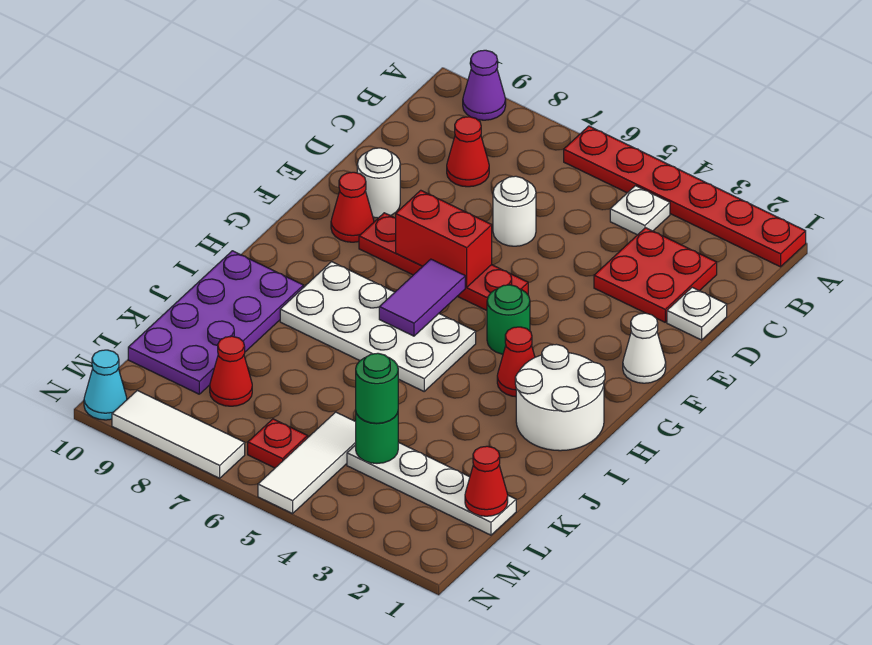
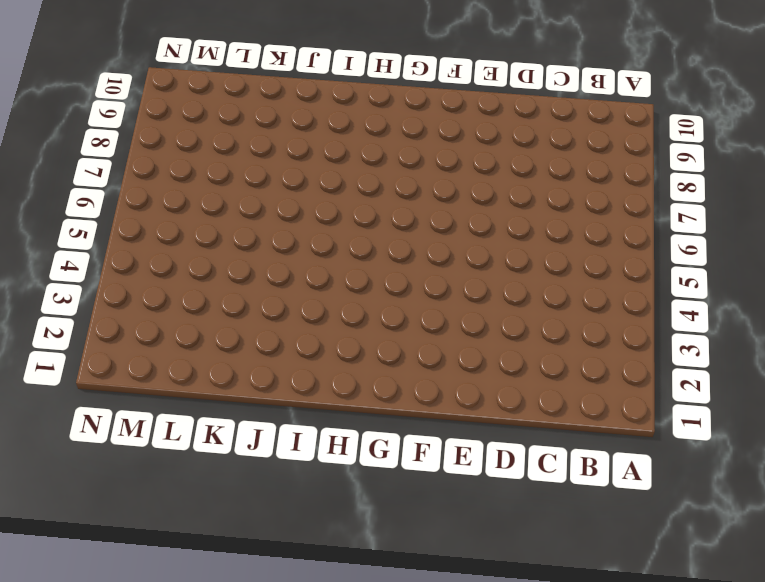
none -> red plate A1:A6 level 1
none -> purple cone A9 level 1
none -> white plate B4 level 1

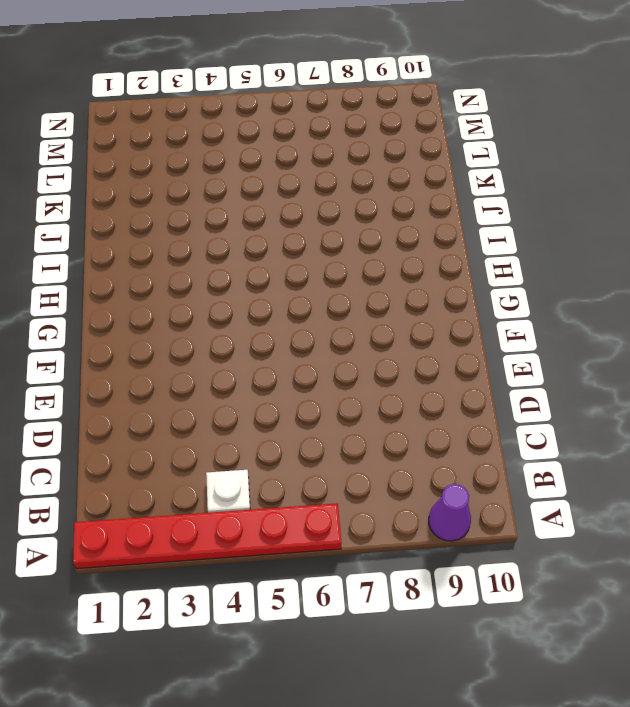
none -> red plate C2:D3 level 1
none -> red cone C8 level 1
none -> white plate D1 level 1

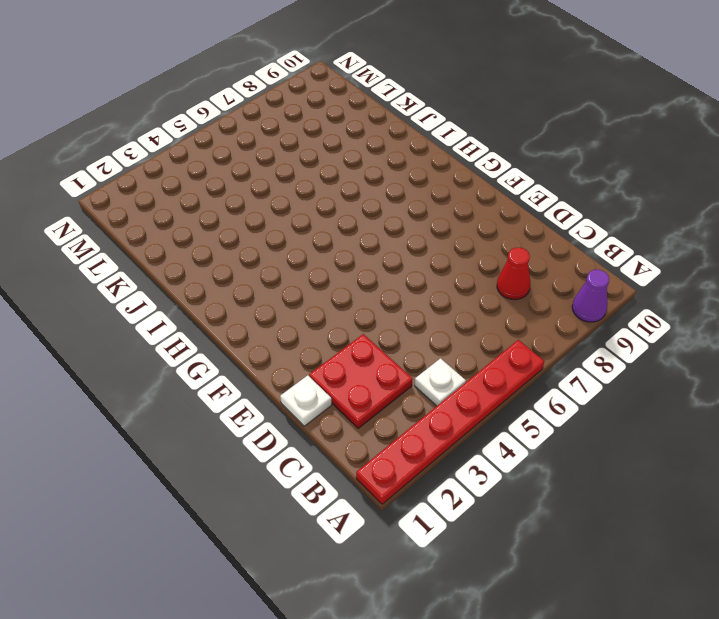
none -> white round brick D6 level 1
none -> white round brick E9 level 1
none -> white cone F1 level 1

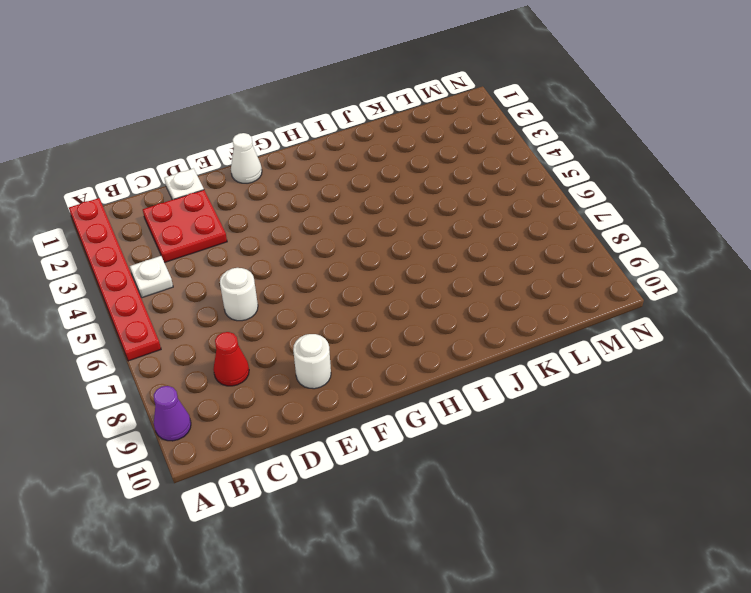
none -> red plate F5:F8 level 1
none -> red cone F9 level 1
none -> green round brick G4 level 1

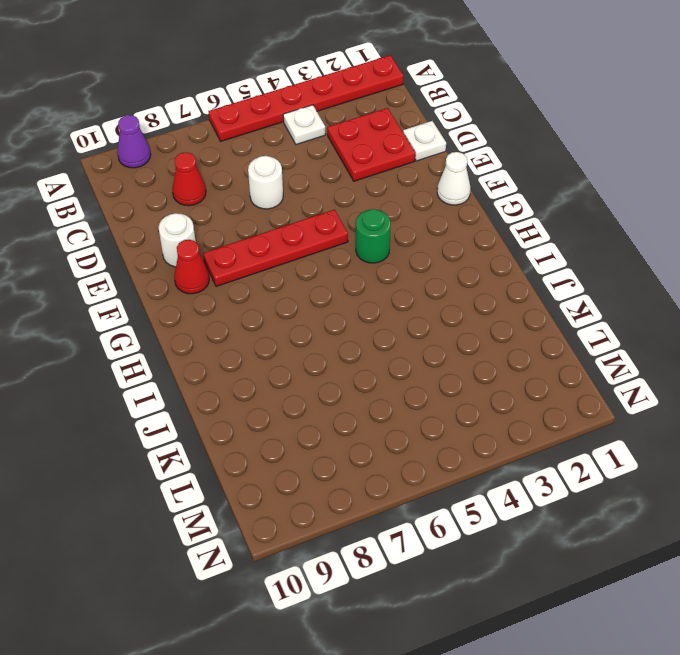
none -> white round brick H1:I2 level 1
none -> red cone H3 level 1
none -> white plate H5:I8 level 1

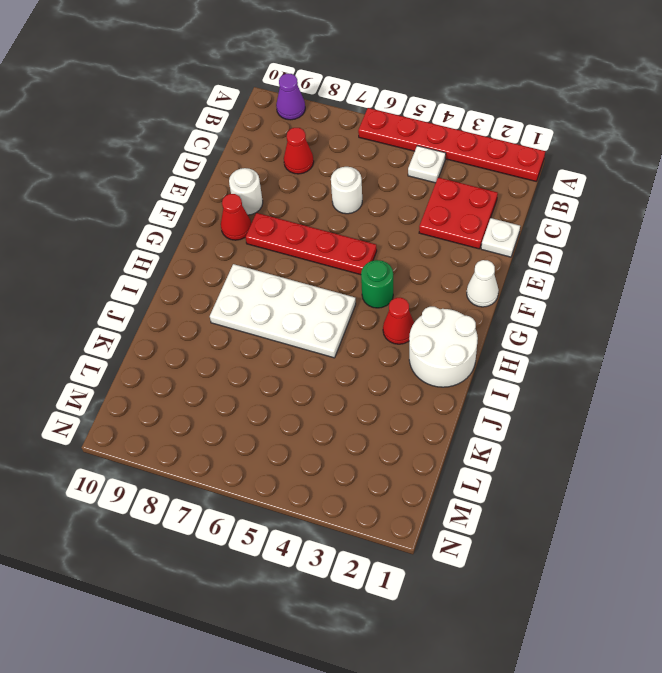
none -> purple plate I9:L10 level 1
none -> white plate L1:L4 level 1
none -> white tile L5:N5 level 1

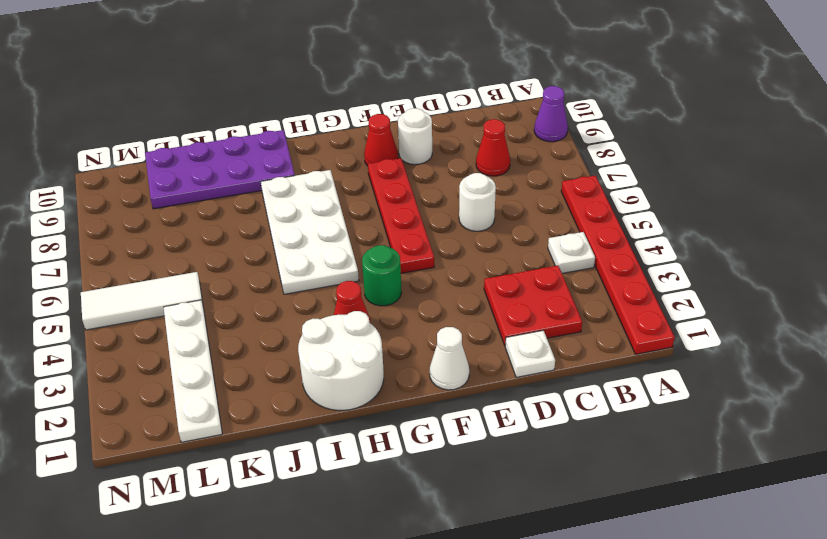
none -> red cone L8 level 1
none -> red plate M6 level 1
none -> white tile N7:N9 level 1

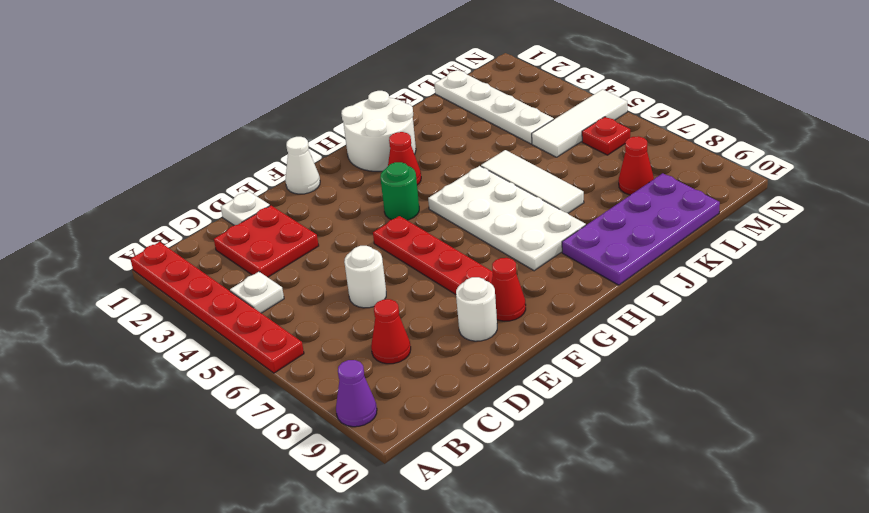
white tile J5:J7 level 1 -> white tile N7:N9 level 1
none -> cyan cone N10 level 1
none -> red brick F6:F7 level 2
none -> purple tile G6:H6 level 2

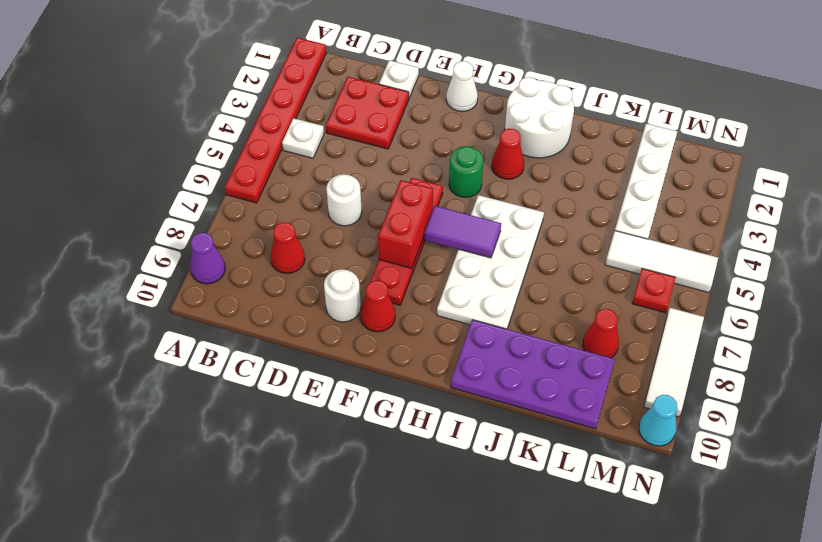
none -> red cone L1 level 2
none -> green round brick L4 level 2
none -> green round brick L4 level 3

